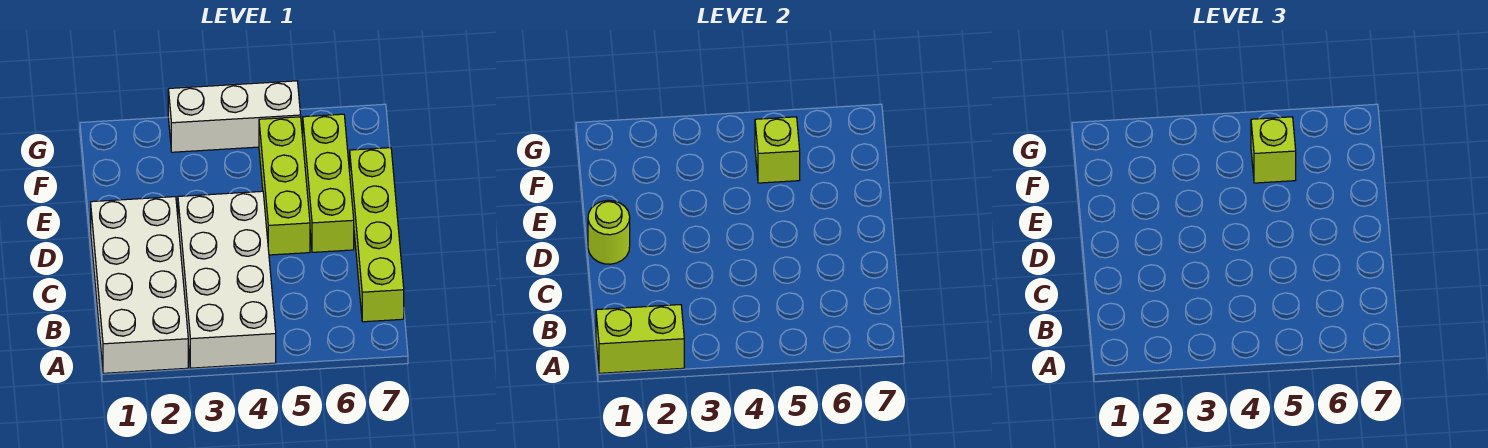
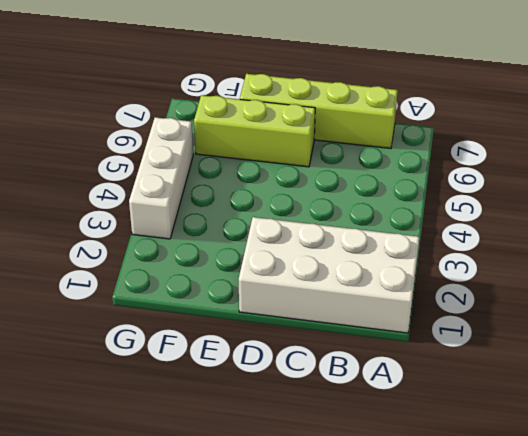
none -> white brick A3:D4 level 1
none -> lime brick D5:F5 level 1

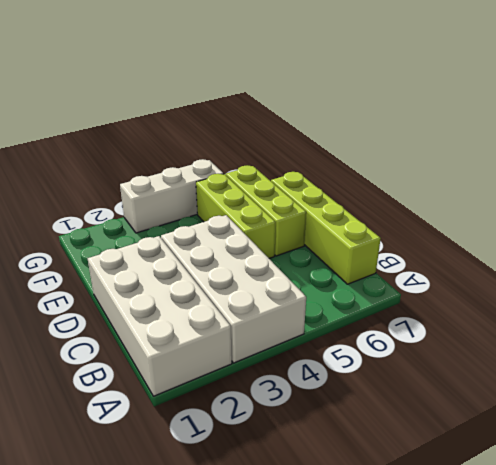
none -> lime brick A1:A2 level 2
none -> lime round brick D1 level 2

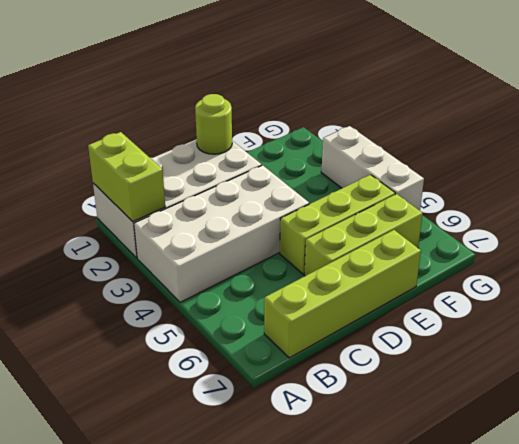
none -> lime brick F5 level 2
none -> lime brick F5 level 3

